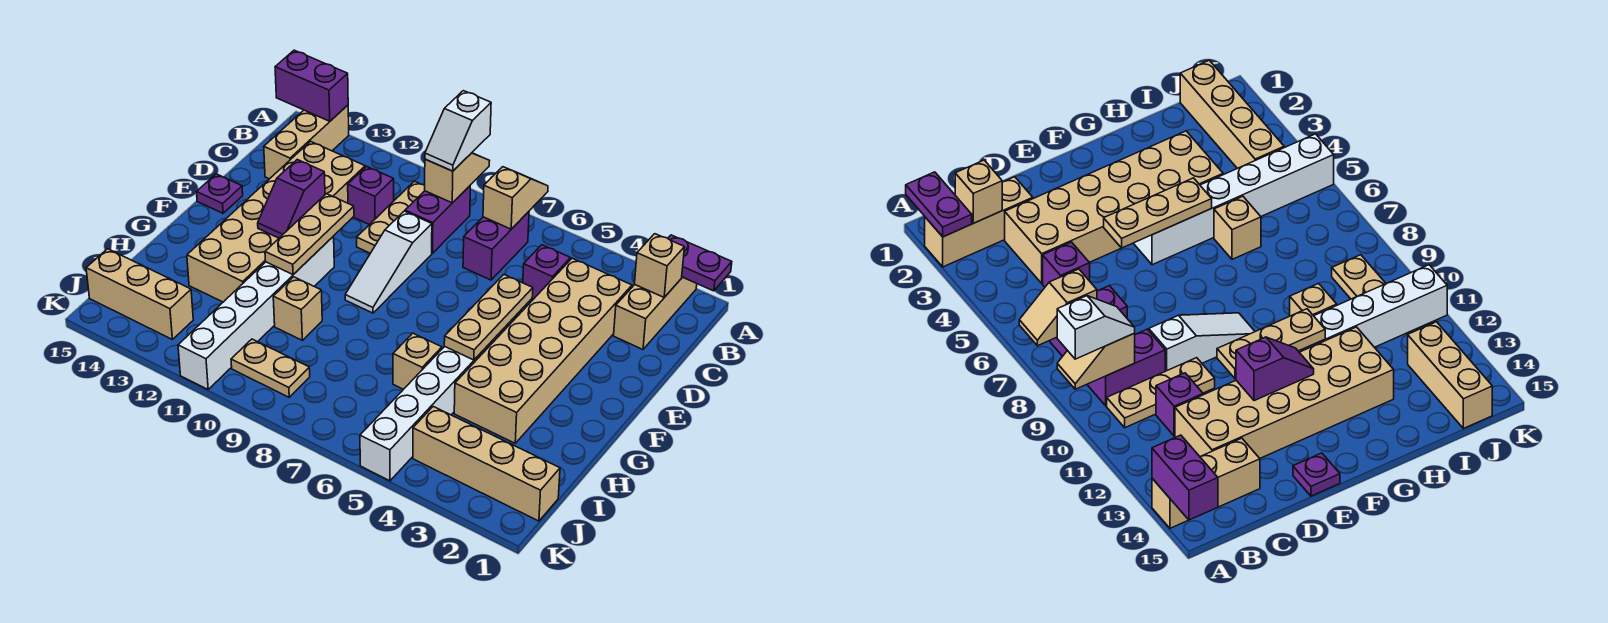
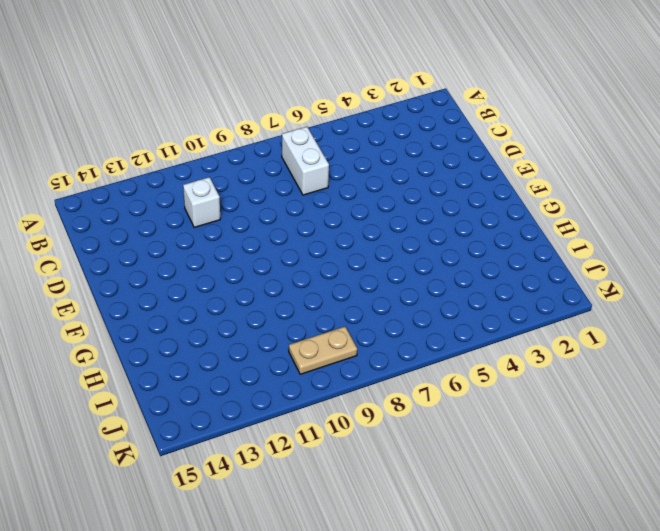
white brick B7:C7 level 1 -> purple brick B7:C7 level 1
white brick C11 level 1 -> purple brick C11 level 1
none -> tan brick A2:C2 level 1
none -> tan brick A14:C14 level 1
none -> purple brick B9:C9 level 1

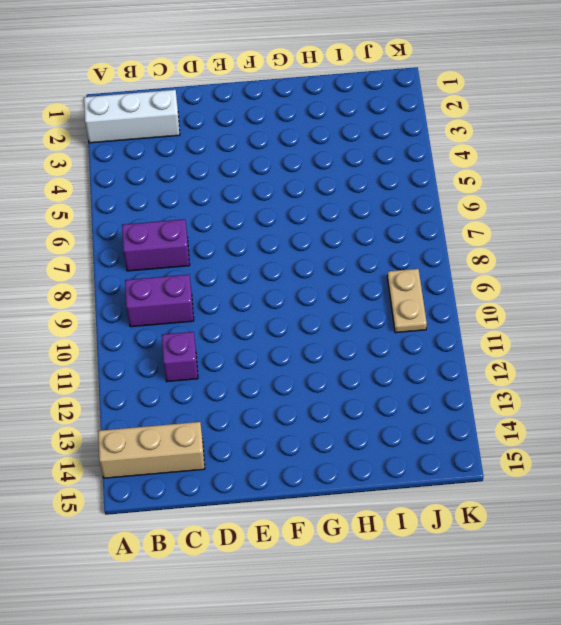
white brick A2:C2 level 1 -> tan brick A2:C2 level 1
none -> tan plate B10:D10 level 1
none -> tan brick C3:H4 level 1
none -> purple brick C5 level 1

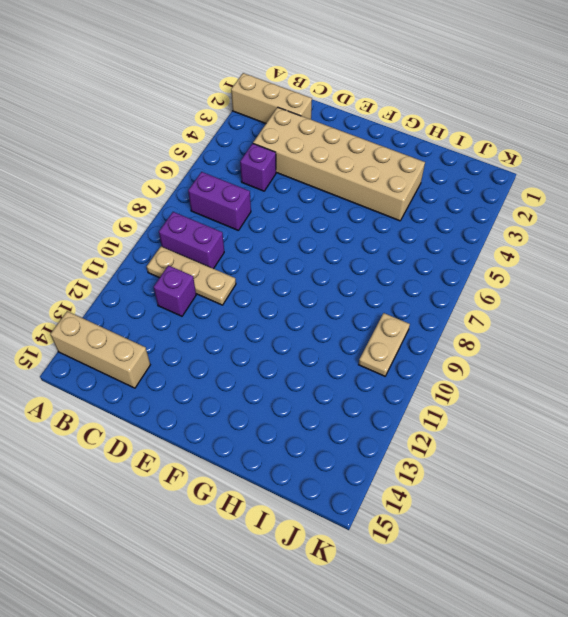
none -> tan brick C12:H13 level 1
none -> white slope D9:F9 level 1 top D
none -> purple plate E15 level 1

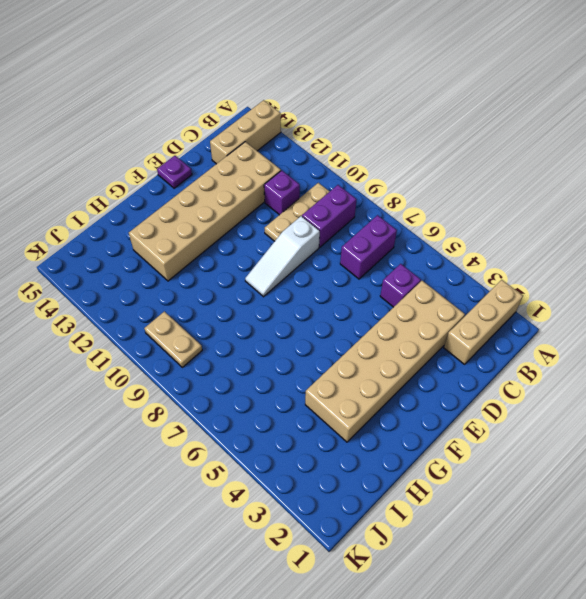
none -> white brick F5:K5 level 1
none -> white brick F11:K11 level 1
none -> tan brick H6 level 1

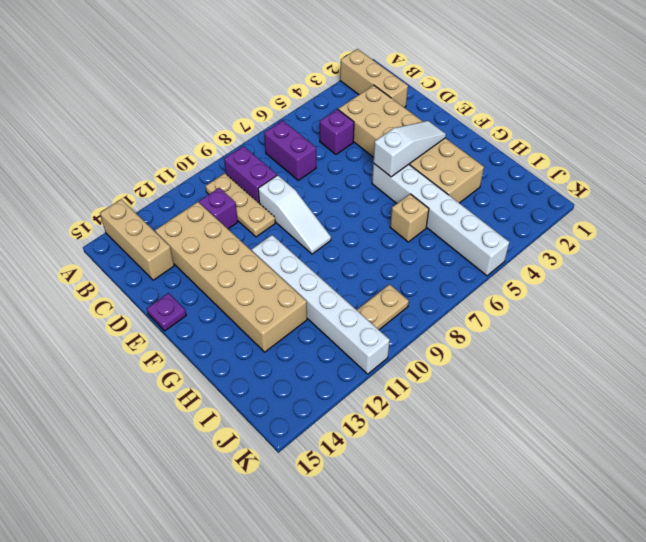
white slope F3:F5 level 2 top 5 -> tan plate E5:G5 level 2
none -> tan brick H10 level 1
none -> tan brick J1:J4 level 1
none -> tan brick J13:J15 level 1

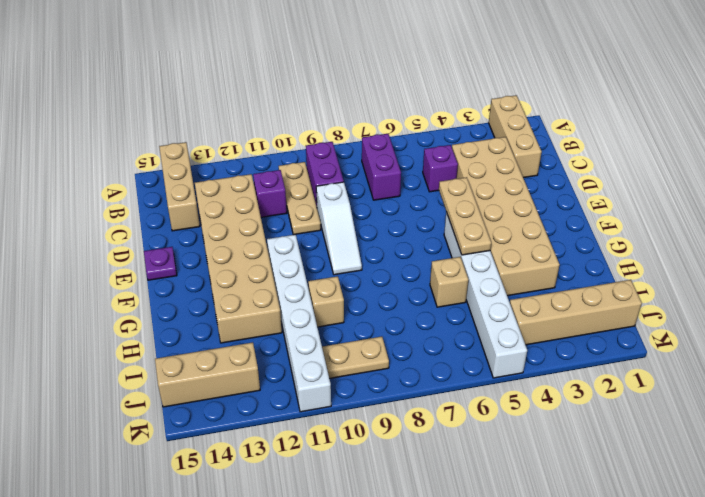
none -> purple plate A1:A2 level 2
none -> tan slope A7:B7 level 2 top B
none -> tan slope A9:B9 level 2 top B

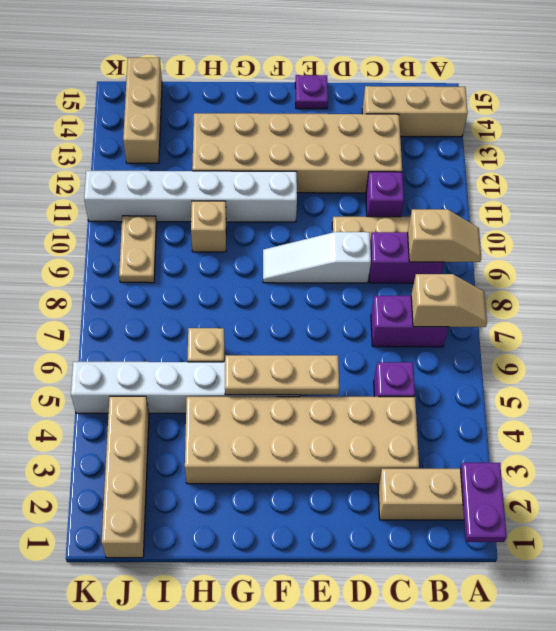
none -> purple brick A14:A15 level 2
none -> tan brick B2 level 2
none -> tan plate E11:G11 level 2

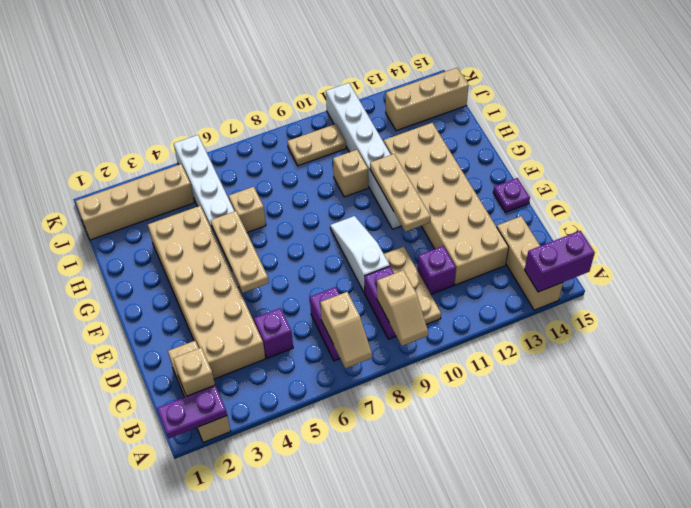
none -> purple slope E12:F12 level 2 top E
none -> white slope A9:B9 level 3 top A

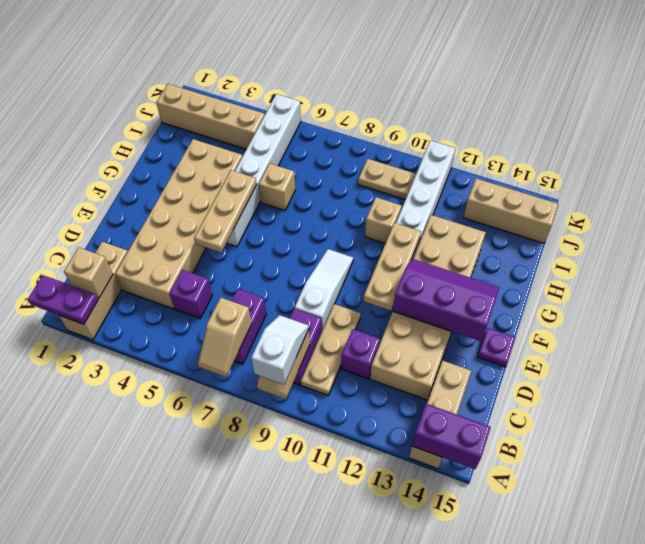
purple slope E12:F14 level 2 top E -> purple slope E12:F12 level 2 top E

